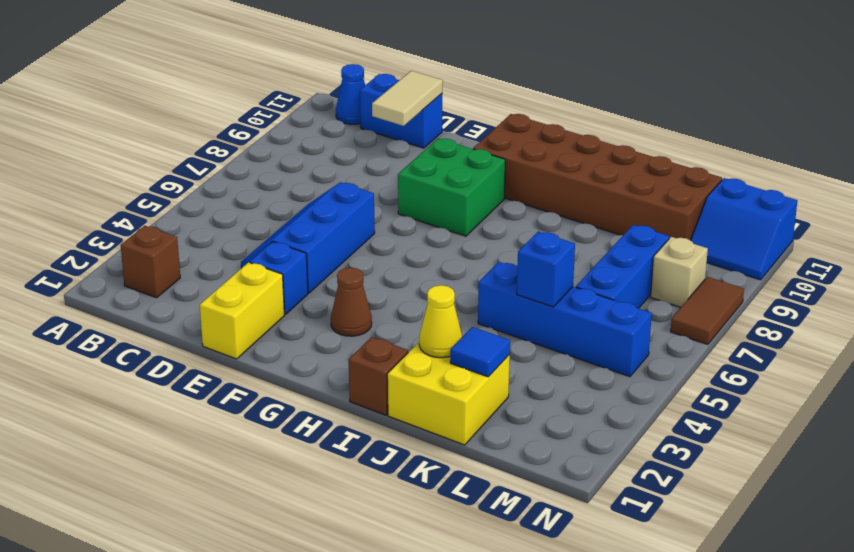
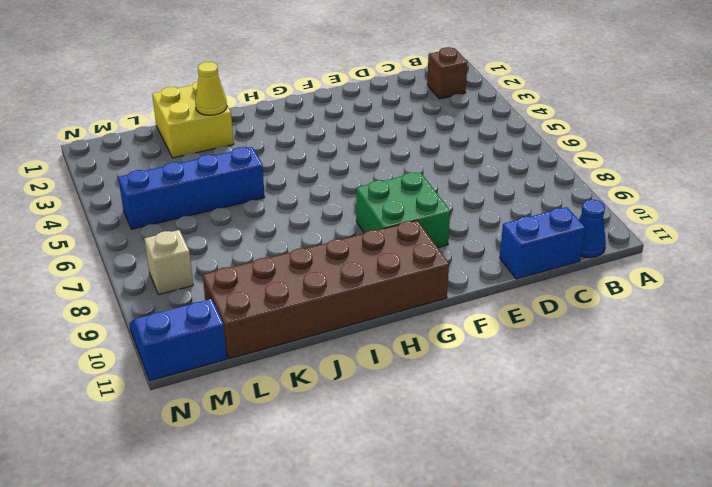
none -> blue slope D4:E6 level 1 top E
none -> yellow brick E1:E2 level 1
none -> blue brick E3 level 1

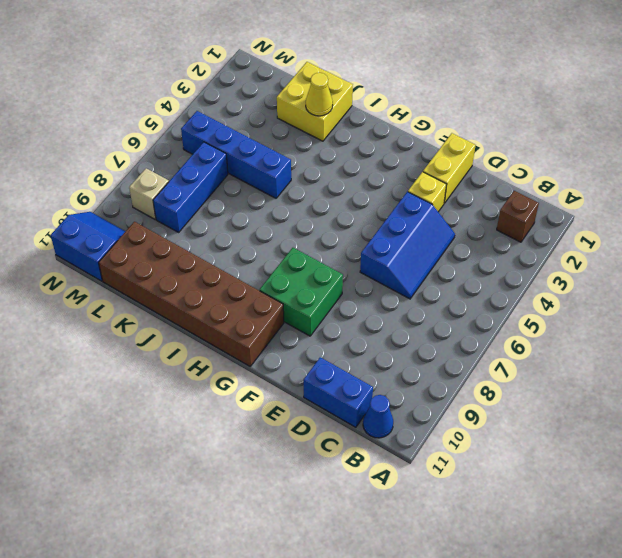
yellow brick E3 level 1 -> blue brick E3 level 1
none -> brown cone G3 level 1
none -> brown brick I1 level 1
none -> brown tile N7:N8 level 1

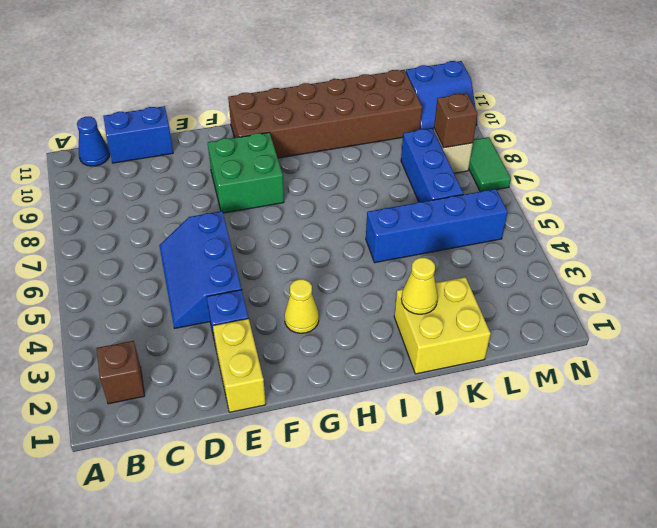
yellow cone G3 level 1 -> brown cone G3 level 1
brown brick M8 level 2 -> brown brick I1 level 1
green tile N7:N8 level 1 -> brown tile N7:N8 level 1
none -> tan tile D10:D11 level 2
none -> blue tile K2 level 2
none -> blue brick K5 level 2

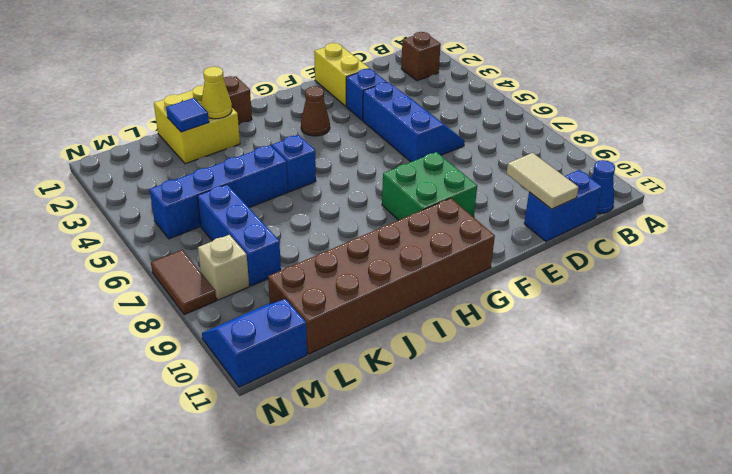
blue brick I5 level 1 -> blue brick K5 level 2

